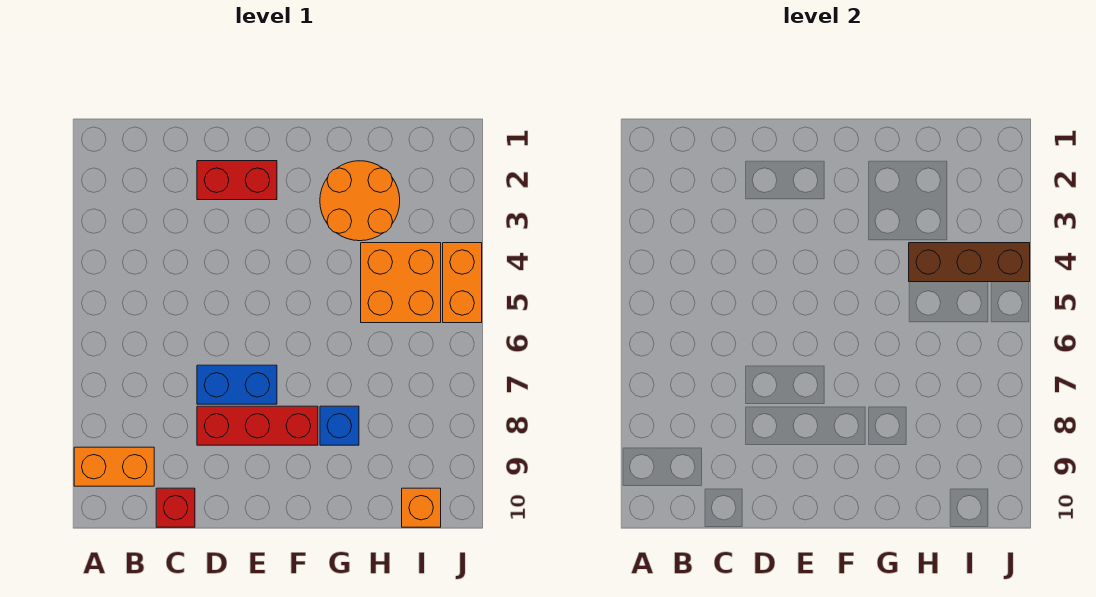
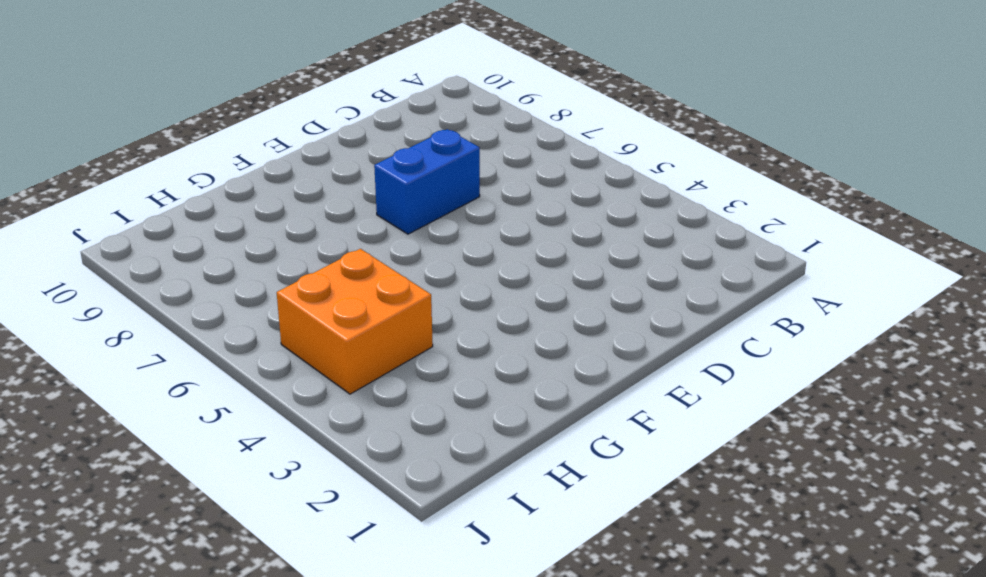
none -> orange brick A9:B9 level 1
none -> red brick C10 level 1

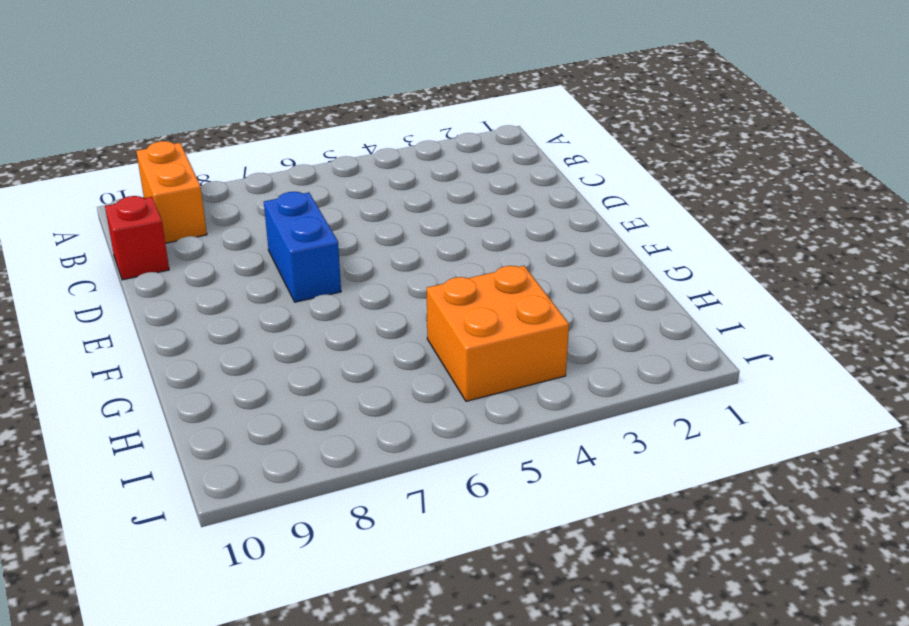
none -> red brick D2:E2 level 1
none -> red brick D8:F8 level 1

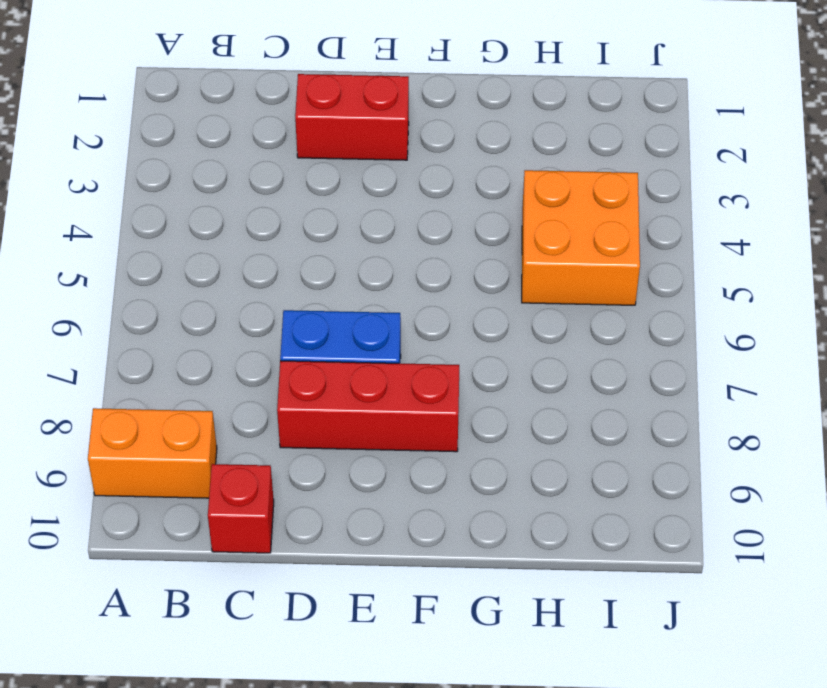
none -> orange round brick G2:H3 level 1
none -> blue brick G8 level 1

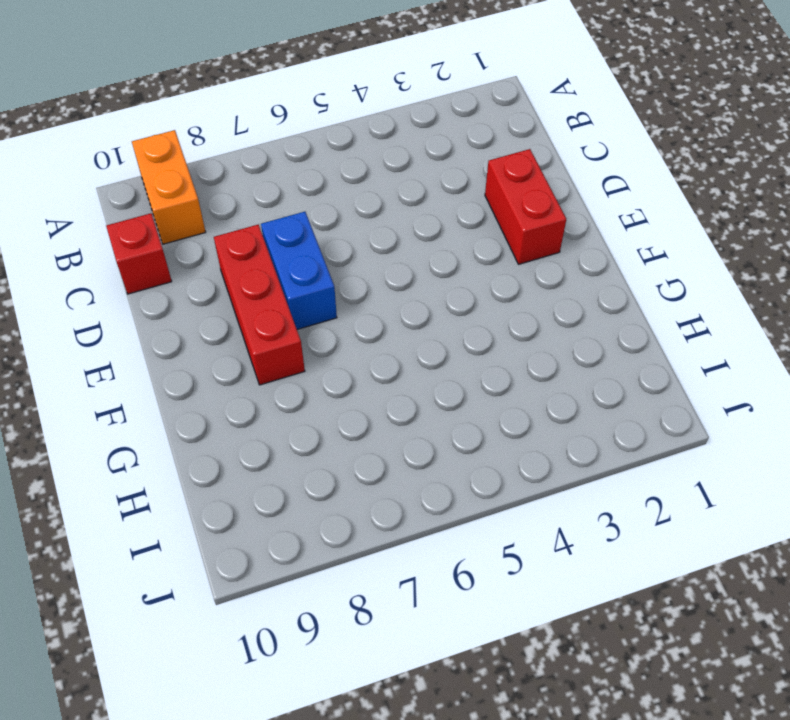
none -> orange round brick G2:H3 level 1
none -> blue brick G8 level 1

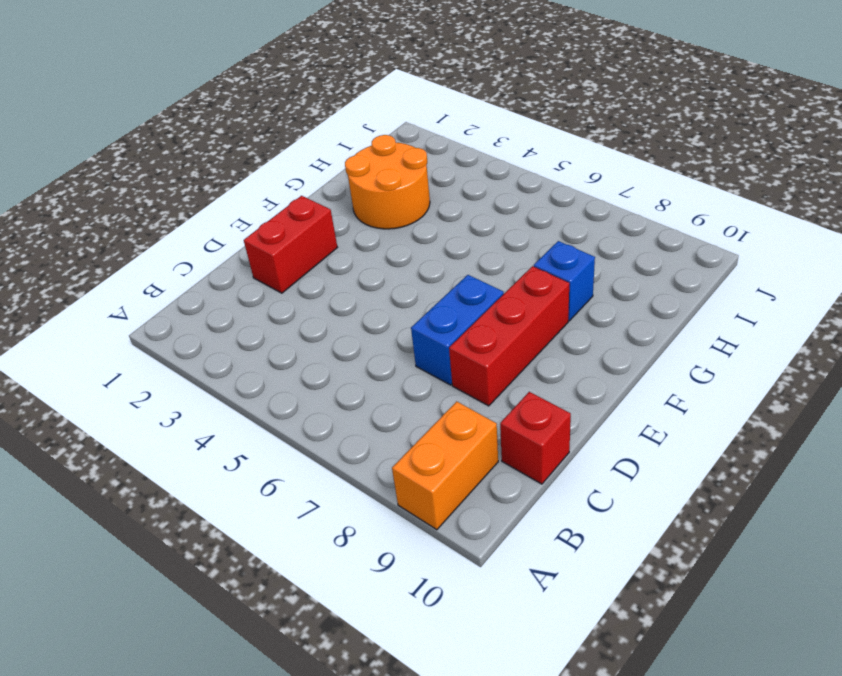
none -> orange brick H4:I5 level 1
none -> orange brick I10 level 1

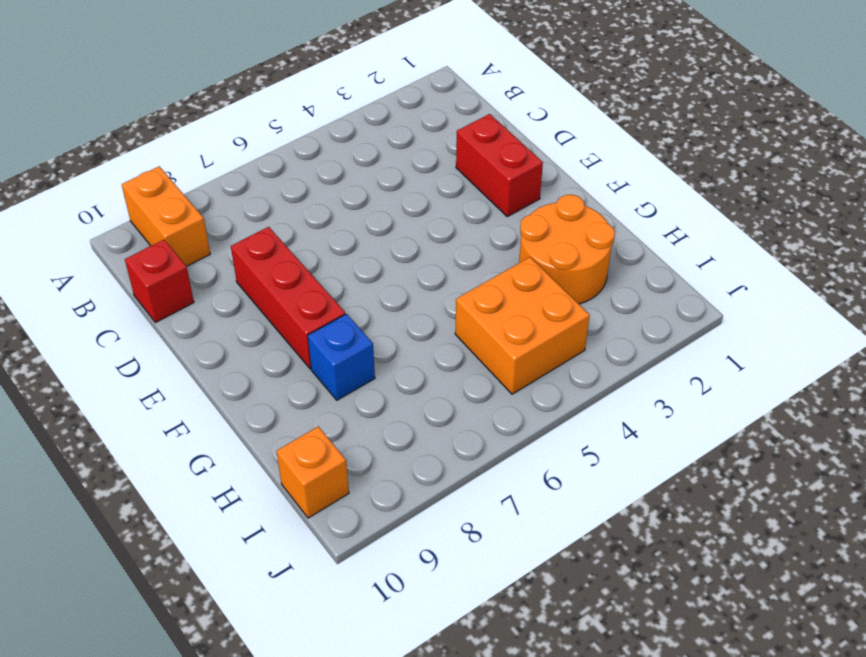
none -> blue brick D7:E7 level 1
none -> orange brick J4:J5 level 1

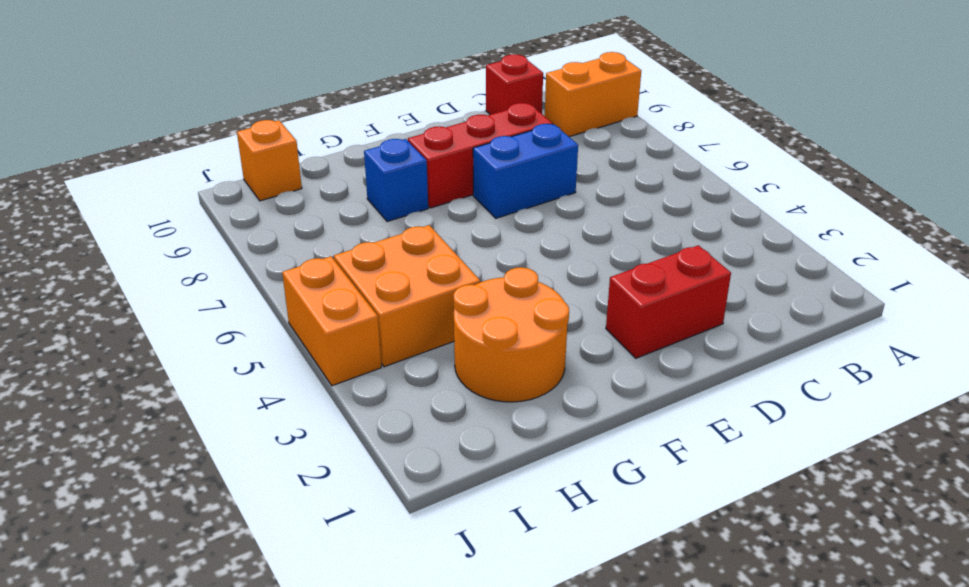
none -> brown brick H4:J4 level 2

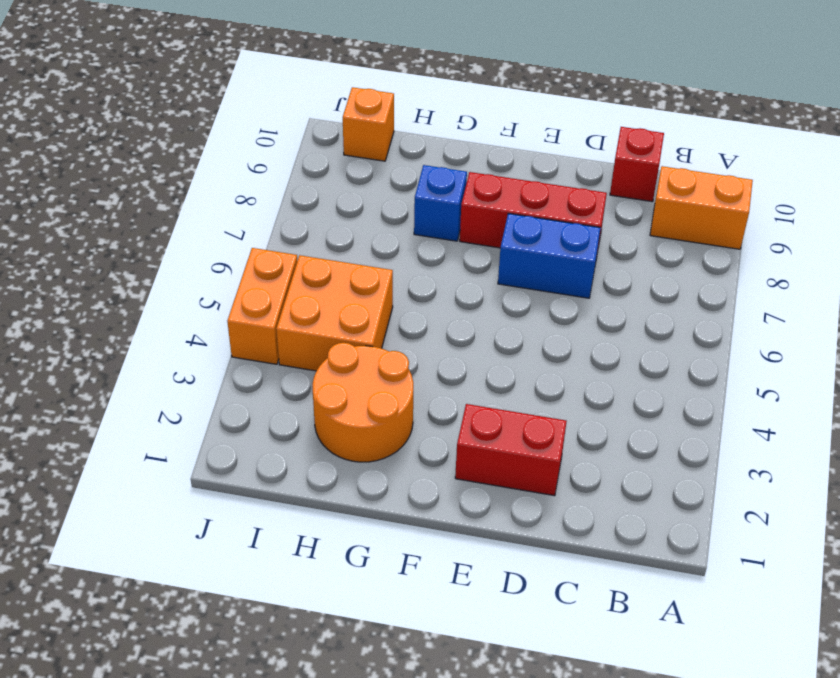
none -> brown brick H4:J4 level 2

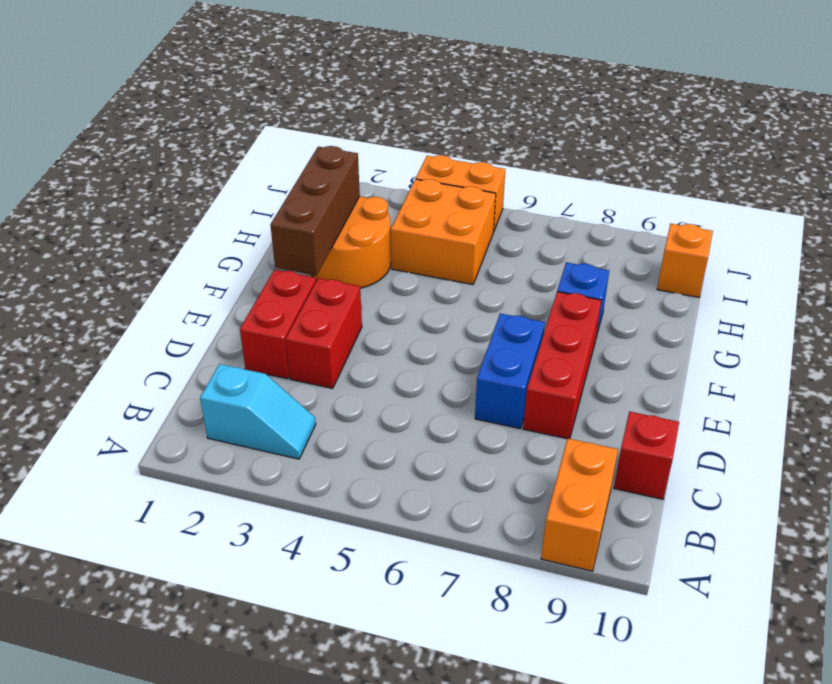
cyan slope B2:B3 level 1 top 2 -> none
red brick D3:E3 level 1 -> none
brown brick F2:H2 level 2 -> brown brick H4:J4 level 2

